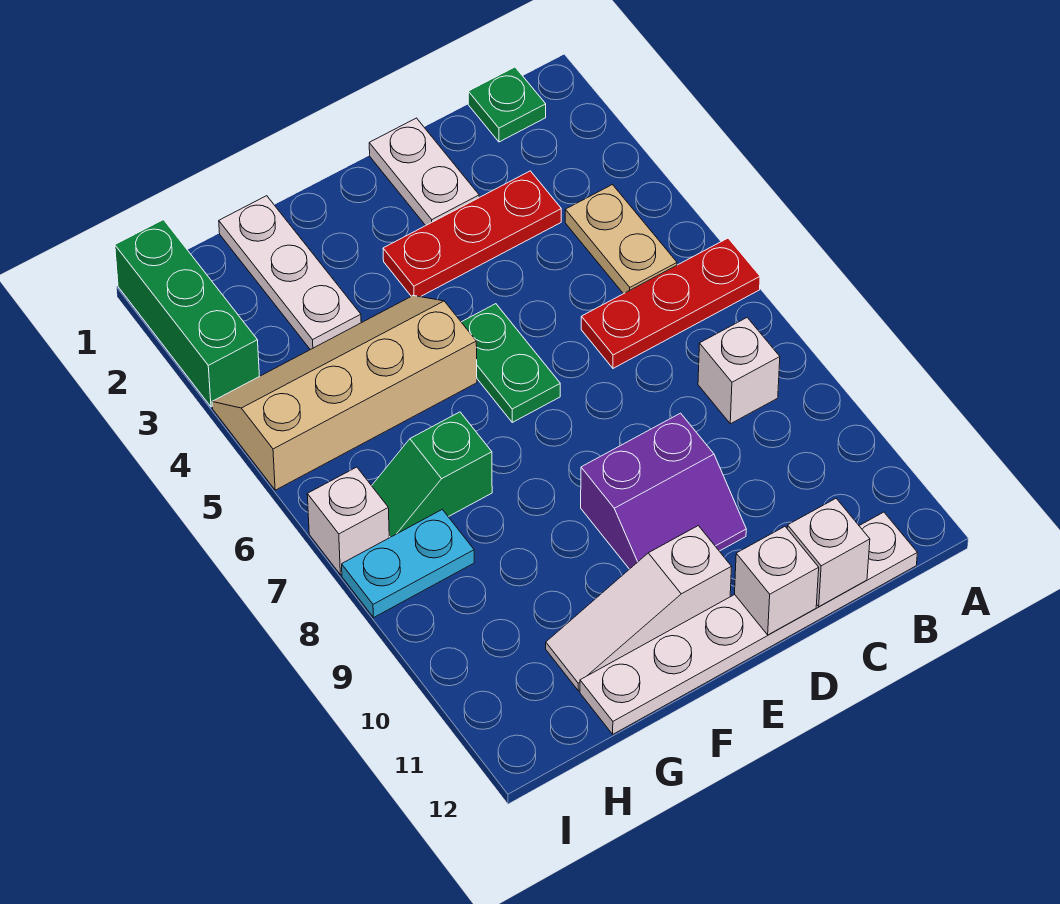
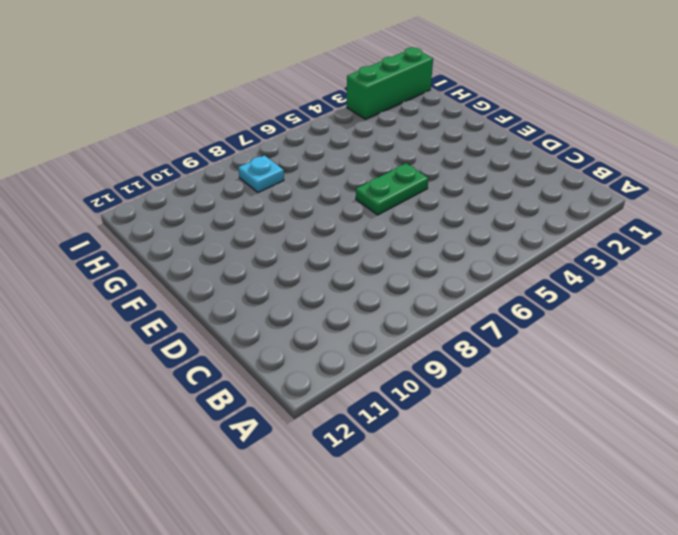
cyan plate H8 level 1 -> cyan plate H8:I8 level 1
none -> red plate A6:C6 level 1
none -> green plate B1 level 1
none -> tan plate B4:B5 level 1

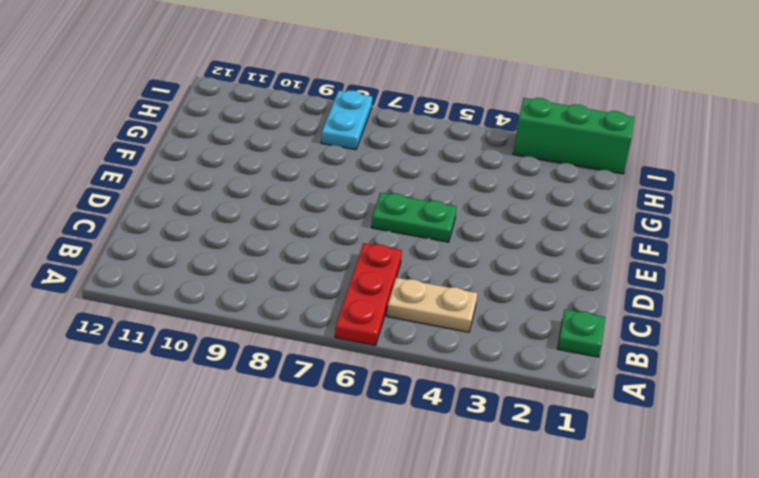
none -> white brick B8 level 1
none -> white plate B12:G12 level 1
none -> red plate C3:E3 level 1

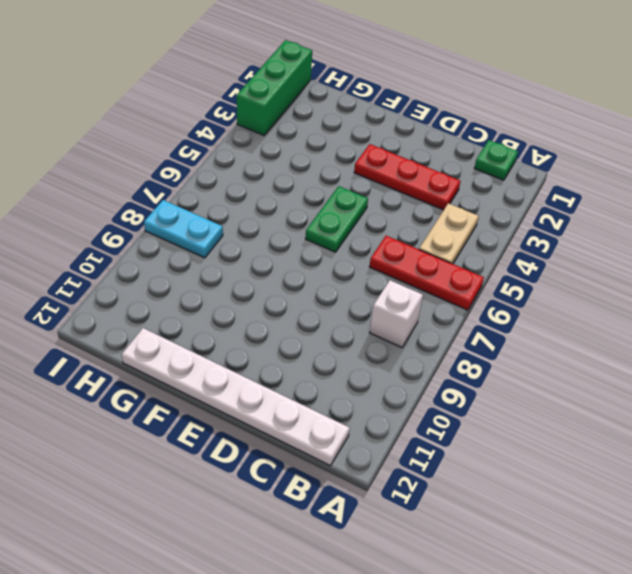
none -> white plate D1:D2 level 1
none -> purple slope D9:E10 level 1 top 9
none -> white slope E11:G11 level 1 top E

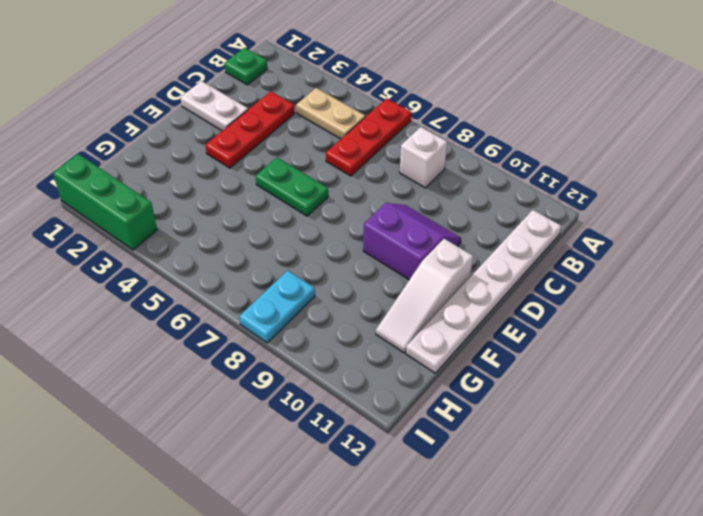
purple slope D9:E10 level 1 top E -> purple slope D9:E10 level 1 top 9
none -> tan slope F4:I5 level 1 top 5
none -> white plate G1:G3 level 1
none -> green slope G7:H7 level 1 top G

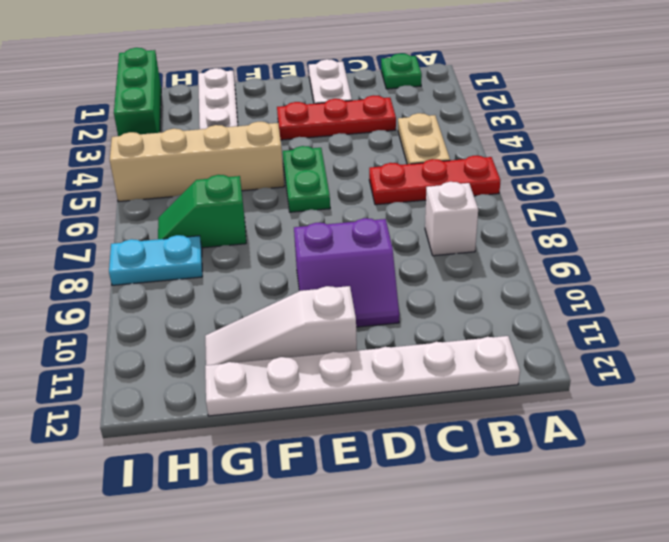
none -> white brick I7 level 1
none -> white brick C12 level 2
none -> white brick D12 level 2

